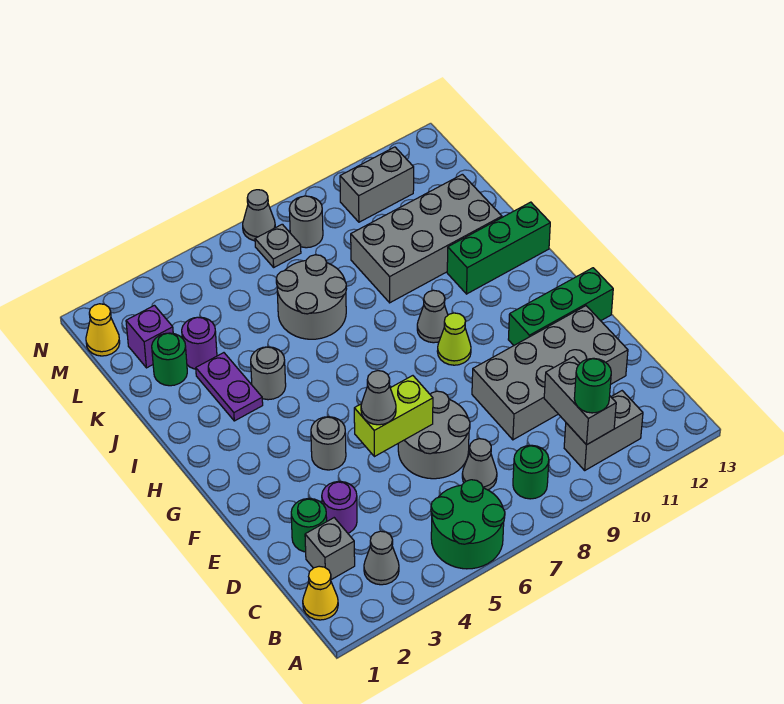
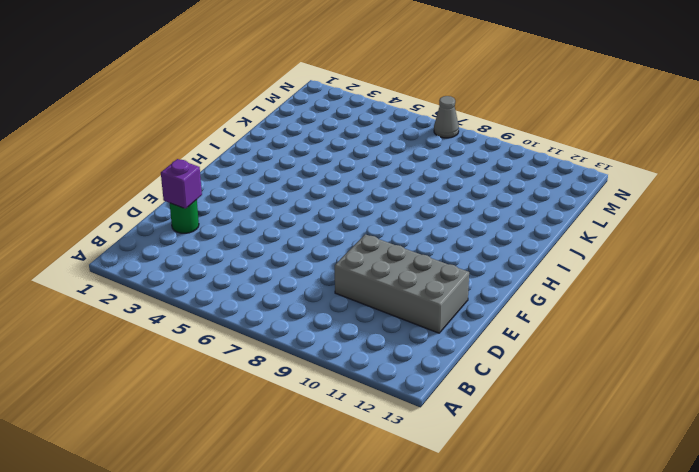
purple brick D2 level 2 -> purple brick L2 level 1
none -> green round brick A5:B6 level 1
none -> yellow cone B1 level 1
none -> grey cone B3 level 1
none -> green round brick B8 level 1

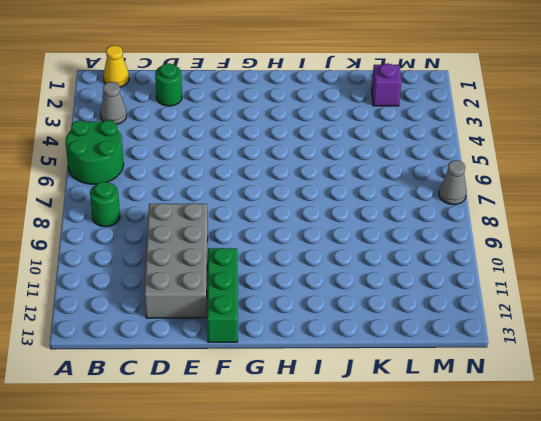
none -> grey brick B10:B11 level 1
none -> grey brick C2 level 1
none -> grey cone C7 level 1
none -> purple round brick D3 level 1

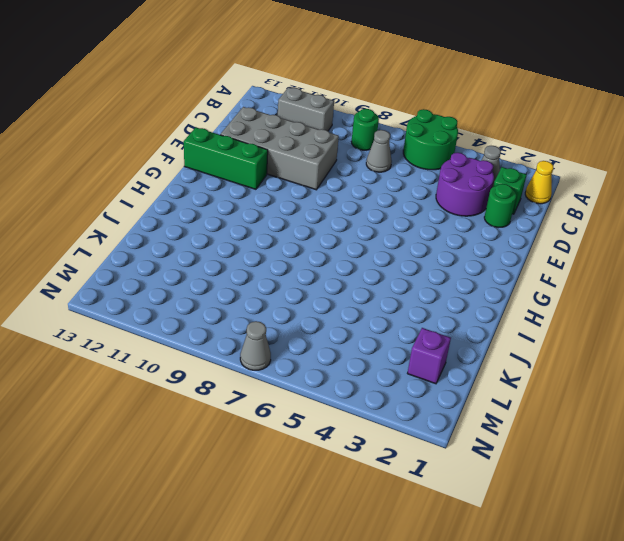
green brick C2 level 1 -> grey brick C2 level 1
purple round brick C3:D4 level 1 -> purple round brick D3 level 1
none -> grey round brick D6:E7 level 1
none -> grey round brick F4 level 1
none -> lime cone G9 level 1
none -> grey cone H9 level 1

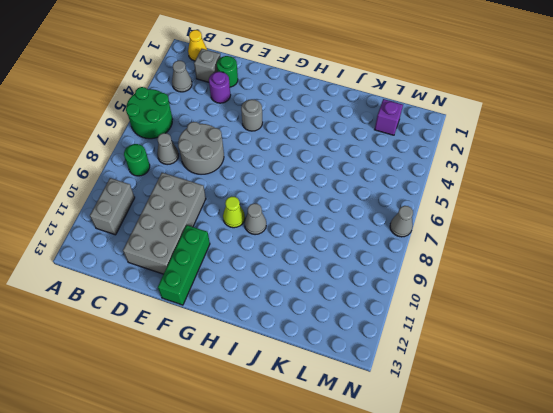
none -> purple plate I3:J3 level 1
none -> grey round brick I4 level 1
none -> green brick I11:I13 level 1
none -> grey round brick J6:K7 level 1

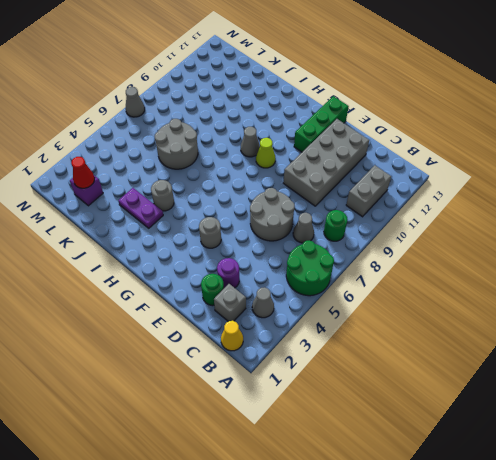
red cone L2 level 2 -> none
none -> green brick I11:I13 level 1
none -> grey brick J9:K12 level 1
none -> green round brick K2 level 1
none -> purple round brick K3 level 1

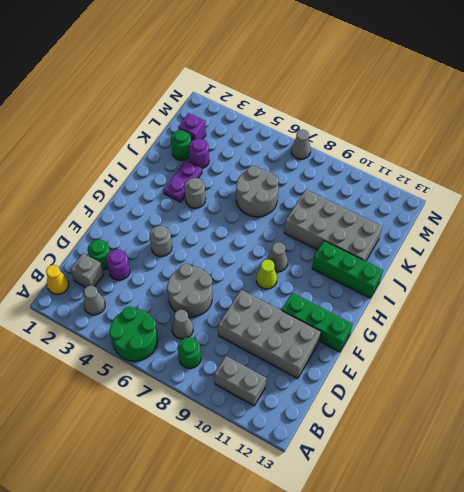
none -> yellow cone M1 level 1
none -> grey plate M7 level 1
none -> grey round brick M8 level 1
none -> grey brick M10:M11 level 1

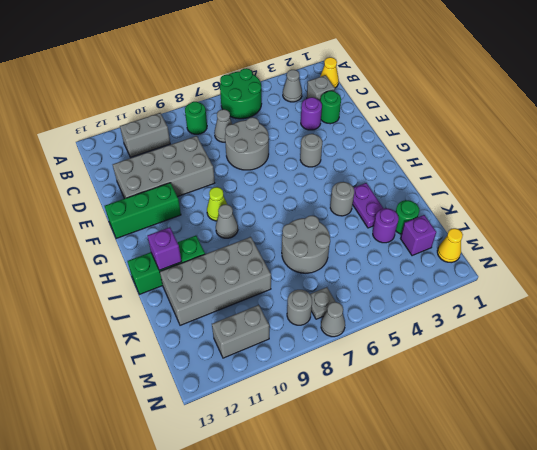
purple brick I12 level 2 -> none
none -> grey brick B10:C10 level 2
none -> lime brick E5:E6 level 2
none -> green round brick B10 level 3
none -> grey cone E5 level 3

